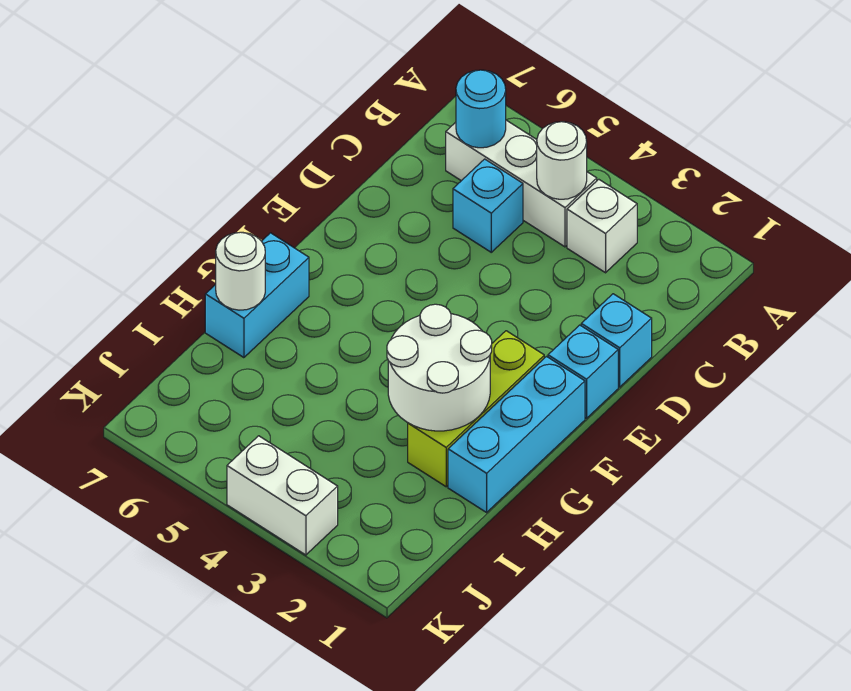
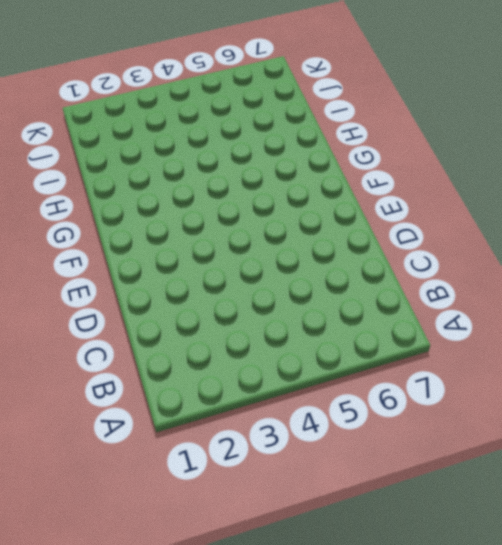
none -> white brick B3 level 1
none -> white brick B4:B6 level 1
none -> cyan brick C5 level 1

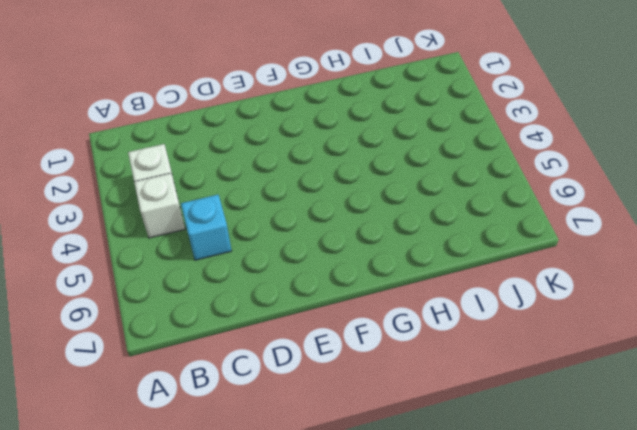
white brick B4 level 1 -> white brick B4:B6 level 1
none -> cyan brick D1 level 1
none -> cyan brick E1 level 1
none -> cyan brick F1:H1 level 1

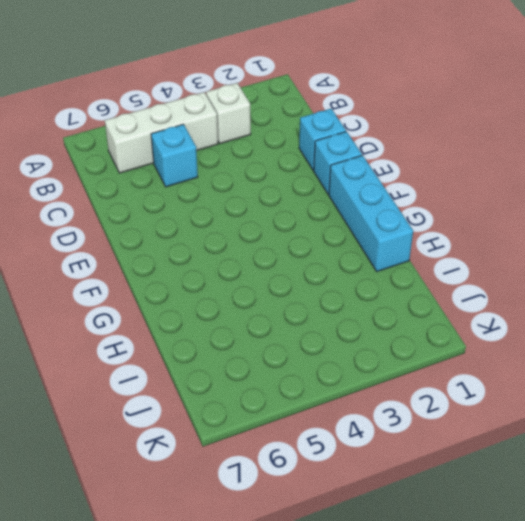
none -> lime brick F2:H2 level 1
none -> cyan brick G7:H7 level 1
none -> white brick K3:K4 level 1

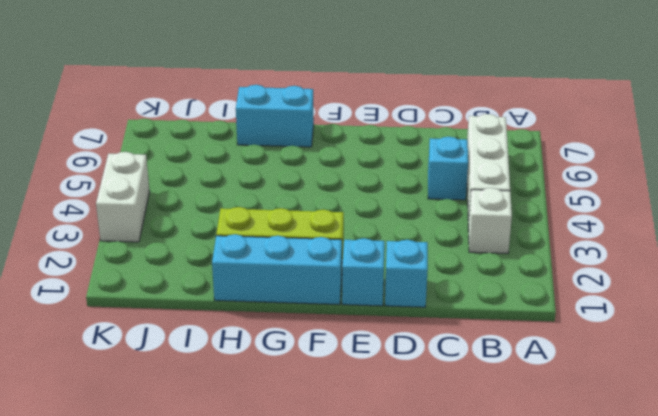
none -> white round brick B4 level 2
none -> cyan round brick B6 level 2
none -> white round brick G2:H3 level 2

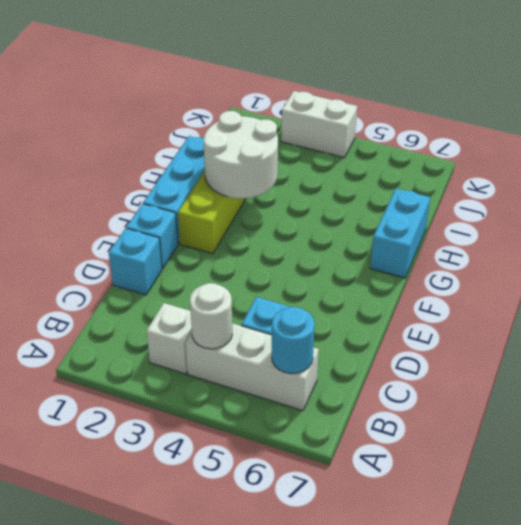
none -> white round brick H7 level 2

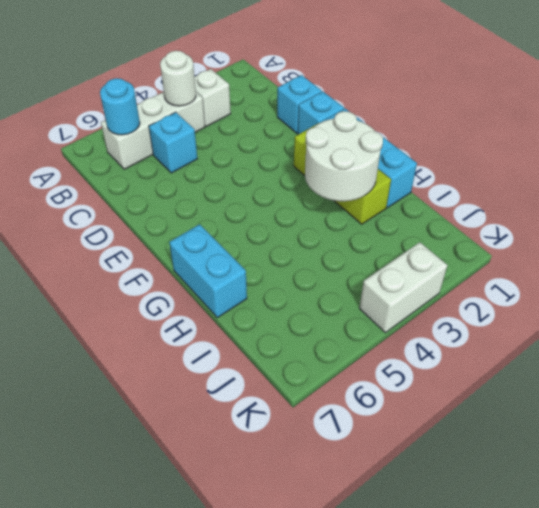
none -> white round brick H7 level 2

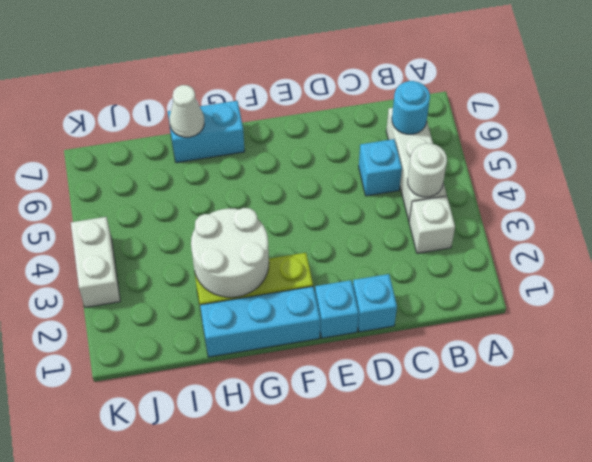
white cone H7 level 2 -> white round brick H7 level 2

